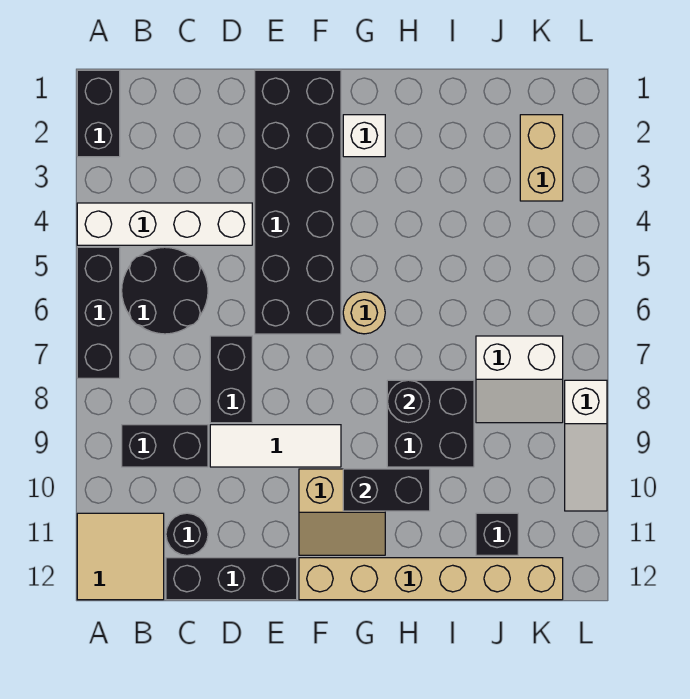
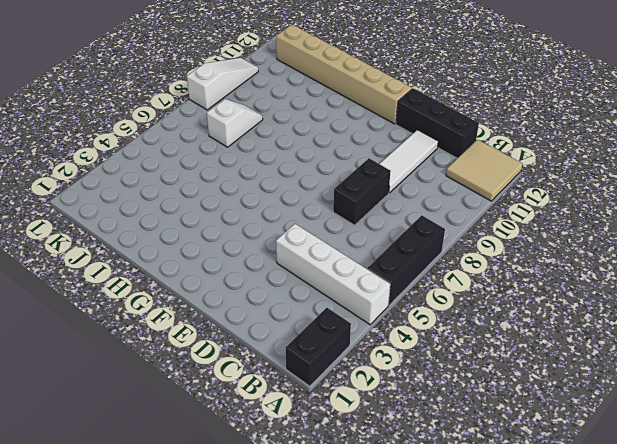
white tile D9:D11 level 1 -> white tile D9:F9 level 1
white slope J7:J8 level 1 top 7 -> white slope J7:K8 level 1 top 7
none -> black round brick B5:C6 level 1
none -> black brick B9:C9 level 1
none -> black round brick C11 level 1

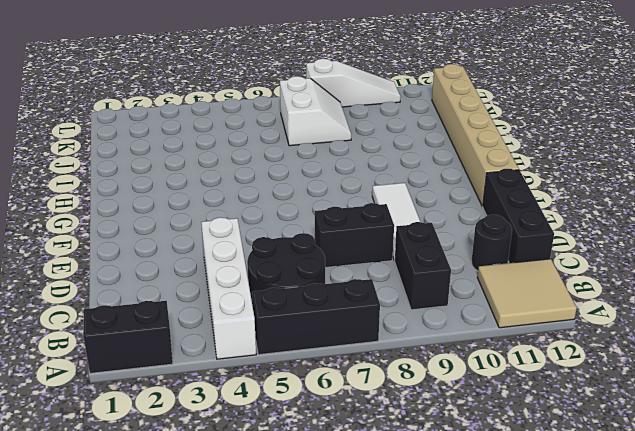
none -> black brick E1:F6 level 1
none -> tan slope F10:G11 level 1 top 10
none -> white brick G2 level 1

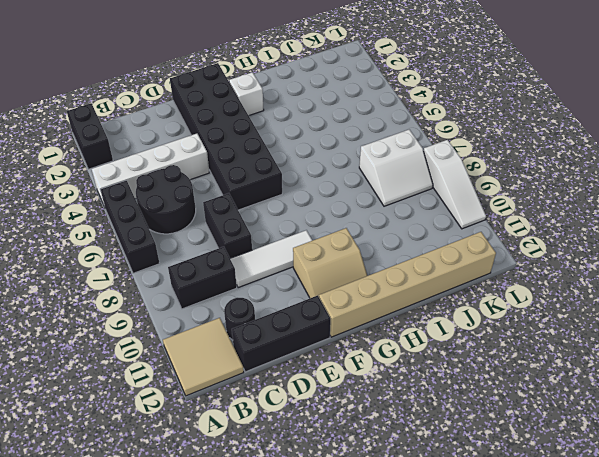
none -> tan round brick G6 level 1
none -> black brick H8:I9 level 1
none -> black brick J11 level 1

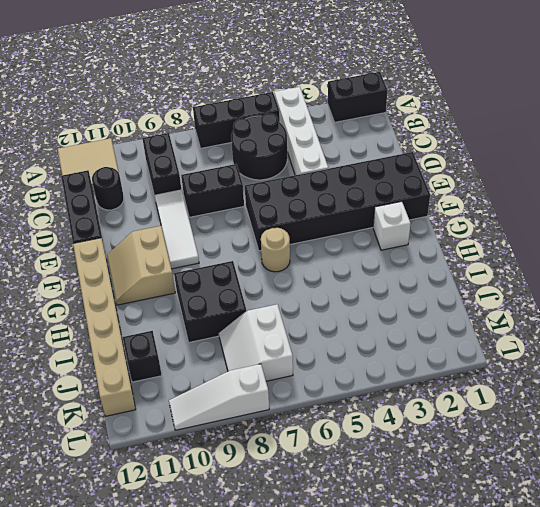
none -> tan brick K2:K3 level 1
none -> black brick G10:H10 level 2
none -> black round brick H8 level 2

